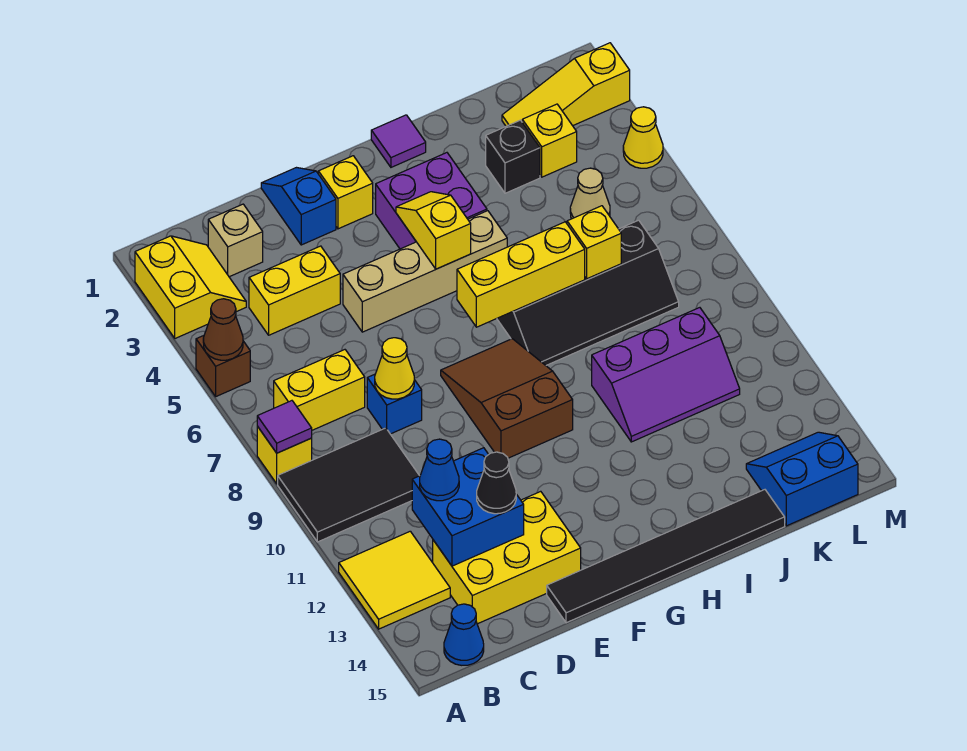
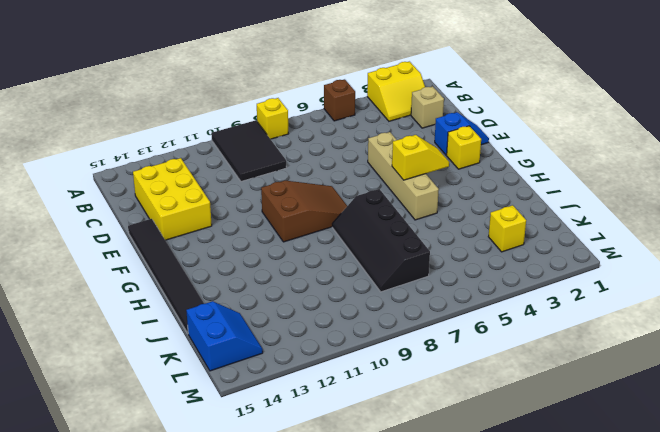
none -> yellow tile A12:B13 level 1
none -> yellow brick B7:C7 level 1
none -> blue cone B15 level 1
none -> yellow brick C4:D4 level 1

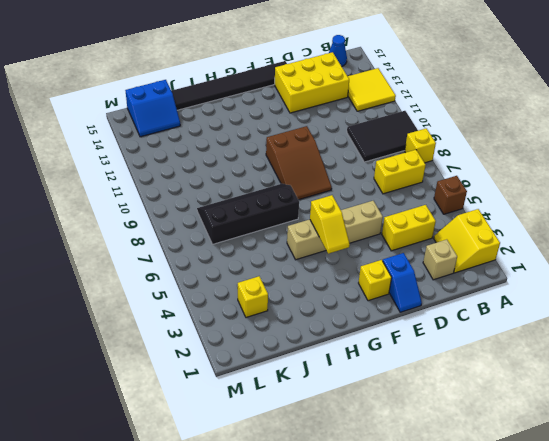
none -> blue brick D8 level 1
none -> purple brick G3:H4 level 1
none -> purple tile H1 level 1
none -> purple slope I10:K11 level 1 top 10

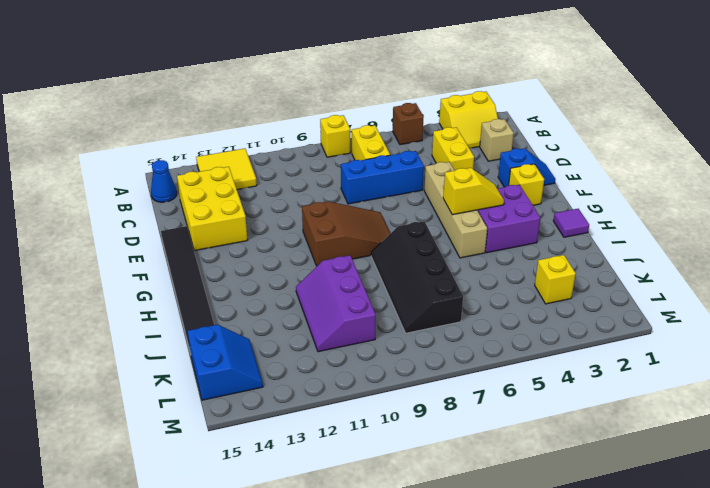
blue brick D6:D8 level 1 -> blue brick D8 level 1
none -> black tile A9:C10 level 1
none -> black brick J3 level 1
none -> yellow slope K2:M2 level 1 top M
none -> tan cone K5 level 1

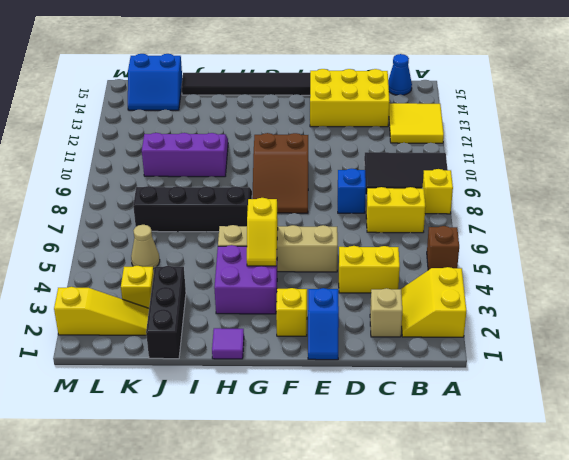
black brick J1:J3 level 1 -> black brick J3 level 1
none -> yellow cone M4 level 1
none -> brown cone A5 level 2
none -> purple tile A8 level 2
none -> blue brick C12:D13 level 2

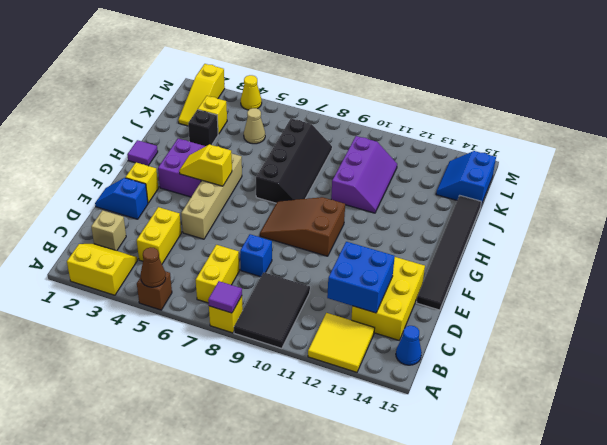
none -> yellow cone D8 level 2
none -> yellow brick G7:I7 level 2
none -> yellow brick J7 level 2
none -> blue cone C12 level 3

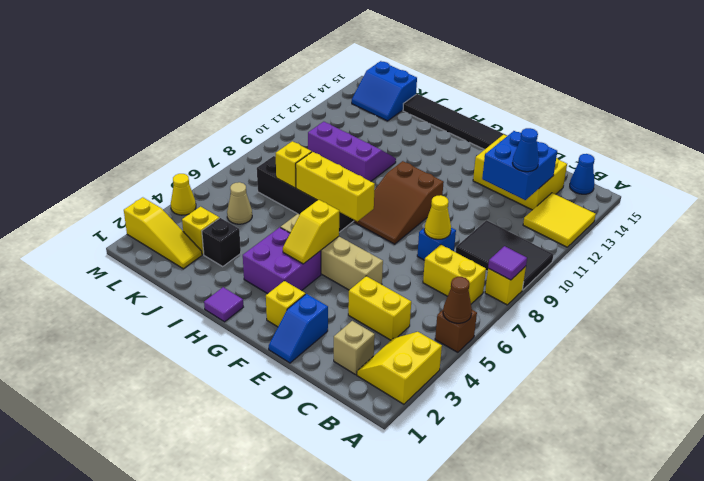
none -> black cone D13 level 3

